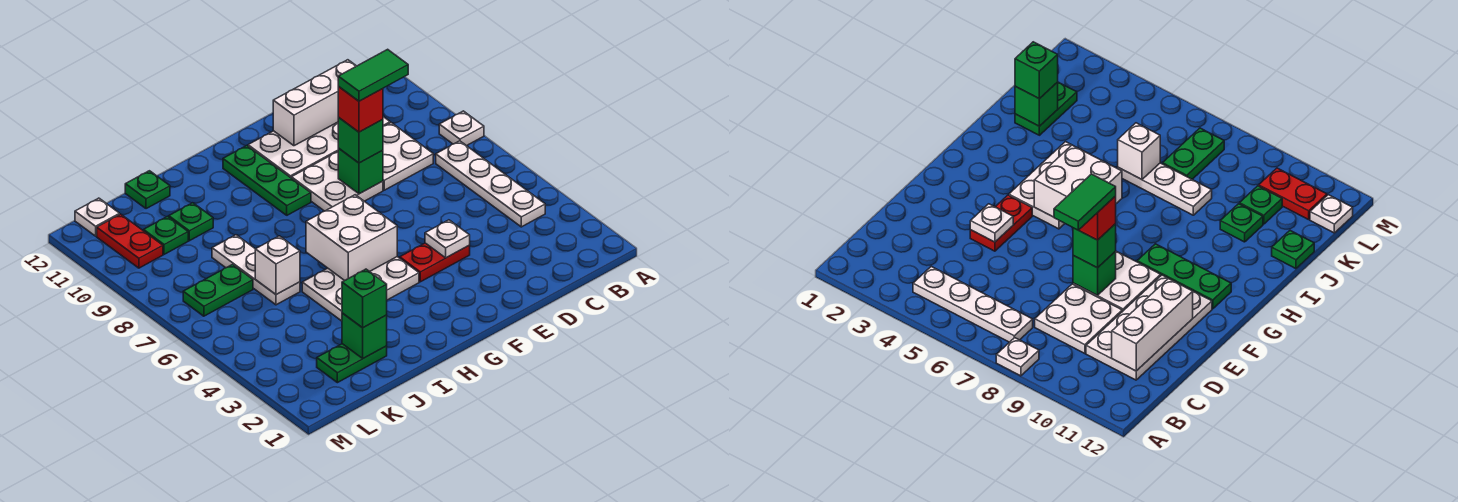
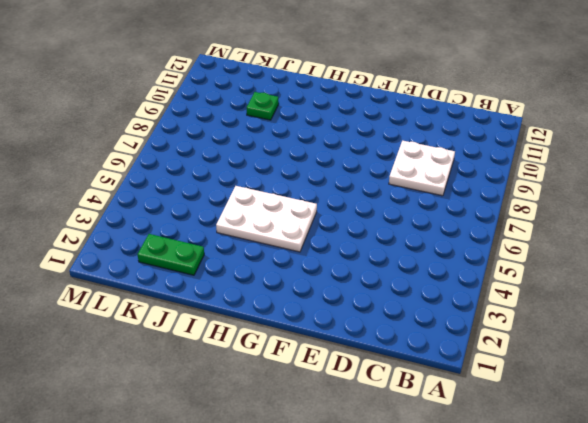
none -> white plate A8 level 1
none -> white plate B4:B7 level 1
none -> white plate C10:F11 level 1

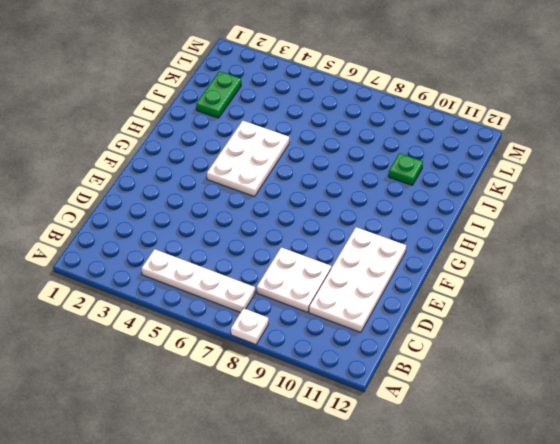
none -> red plate E4:F4 level 1
none -> white plate E8:F9 level 1
none -> green plate G9:G11 level 1

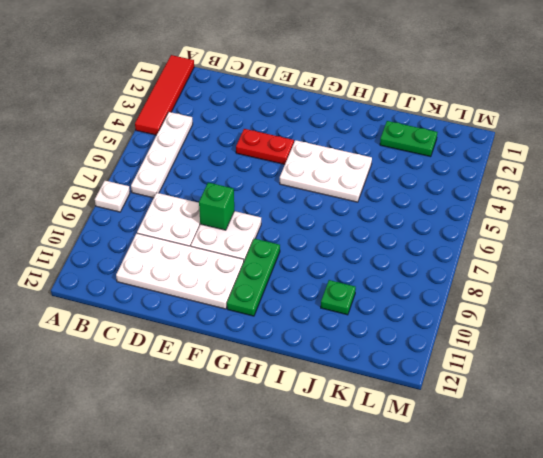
red tile A1:A4 level 1 -> none
none -> white plate J6:J8 level 1
none -> green plate J12 level 1
none -> green plate K7:L7 level 1

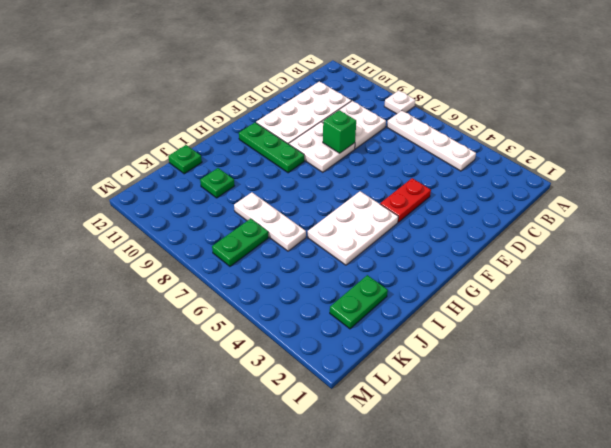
none -> green plate K10 level 1
none -> red plate L10:L11 level 1
none -> white plate L12 level 1

